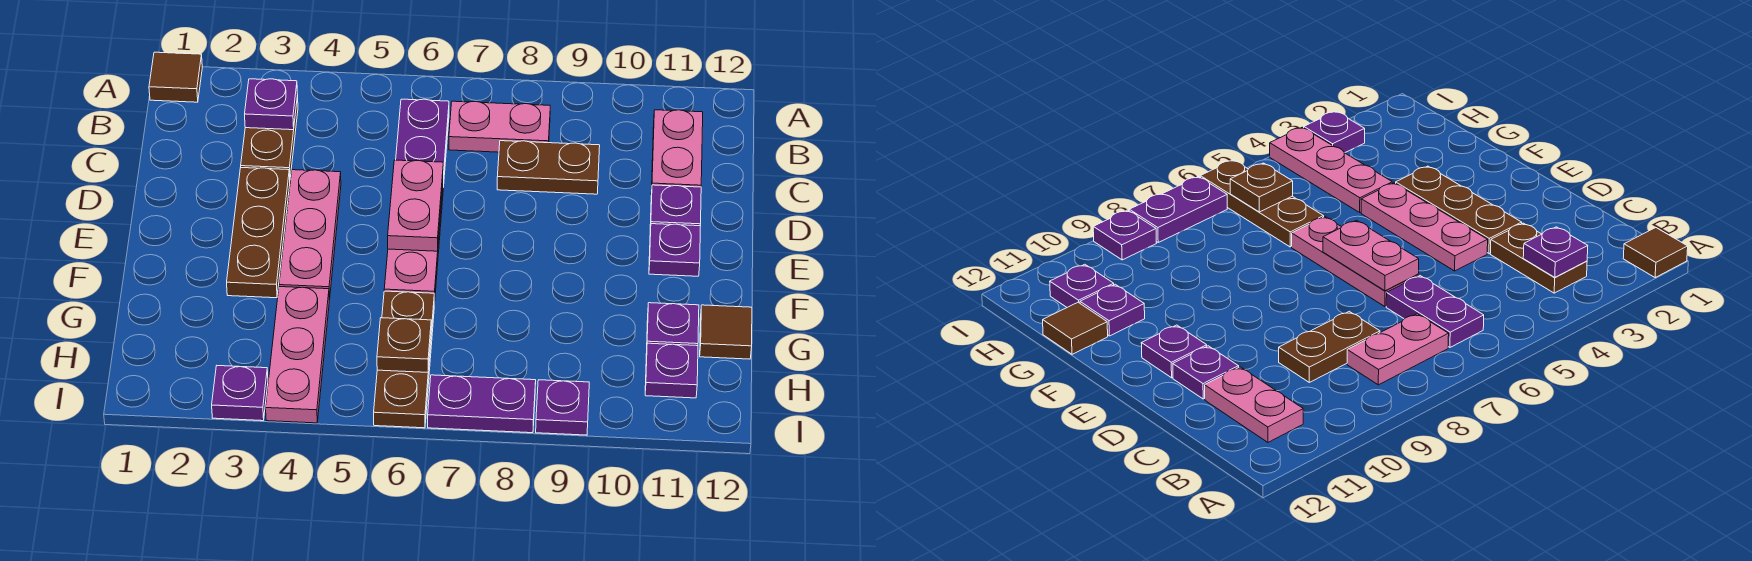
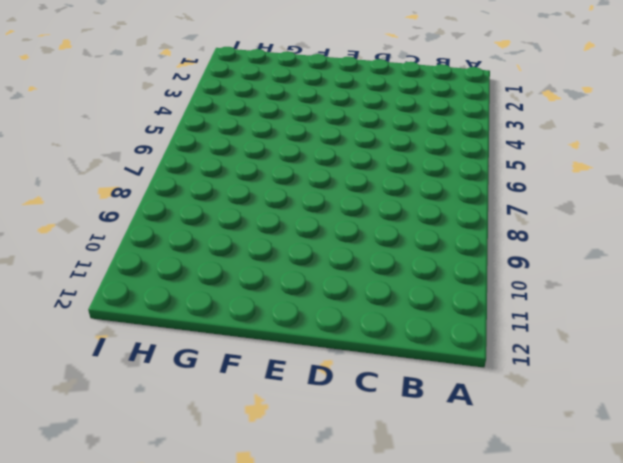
none -> brown tile A1 level 1
none -> brown plate B3:C3 level 1
none -> purple plate B6:C6 level 1

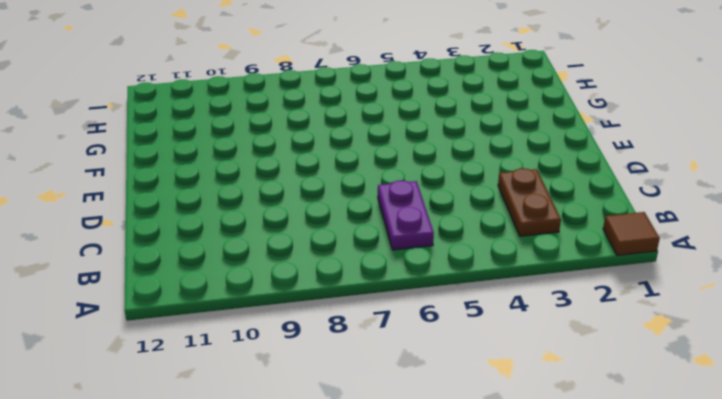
none -> pink plate B7:B8 level 1
none -> pink plate B11:C11 level 1
none -> brown plate C8:C9 level 1

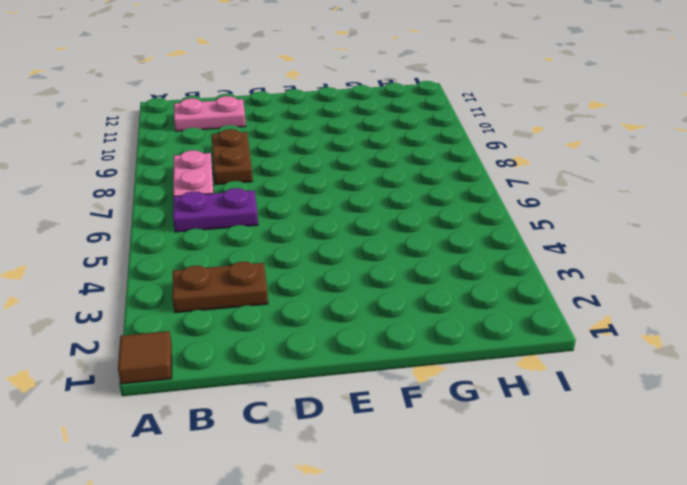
none -> brown plate D3:F3 level 1
none -> pink plate D4:F4 level 1
none -> pink plate D6:F6 level 1

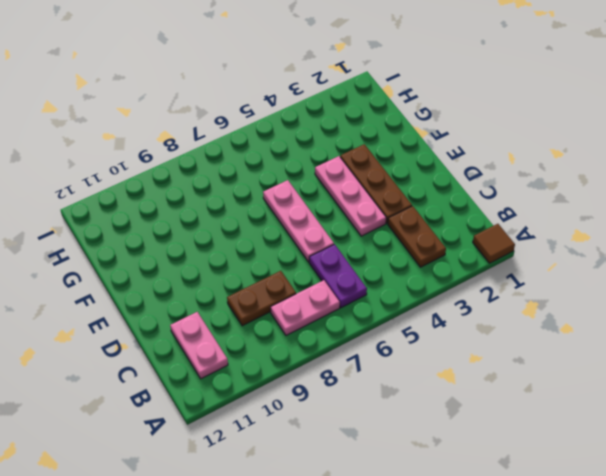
none -> purple plate D11 level 1
none -> purple plate E11 level 1
none -> pink plate G4:I4 level 1

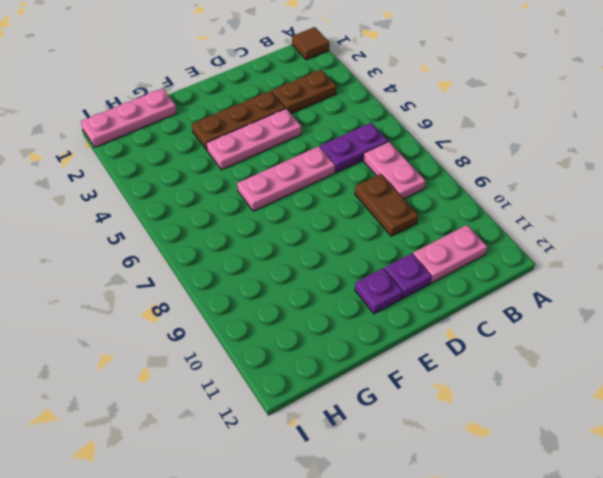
pink plate G1:I1 level 1 -> pink plate G4:I4 level 1
none -> brown plate G6:I6 level 1
none -> purple plate G11 level 1
none -> brown tile G12 level 1

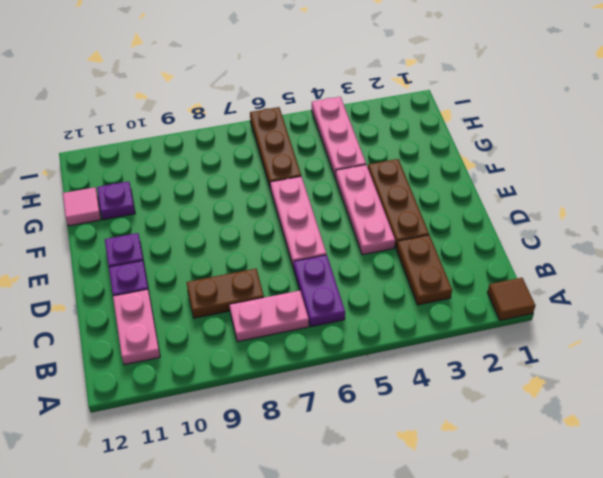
pink tile G12 level 1 -> brown tile G12 level 1
none -> purple plate H11 level 1
none -> purple plate I3 level 1
none -> purple plate I7:I8 level 1

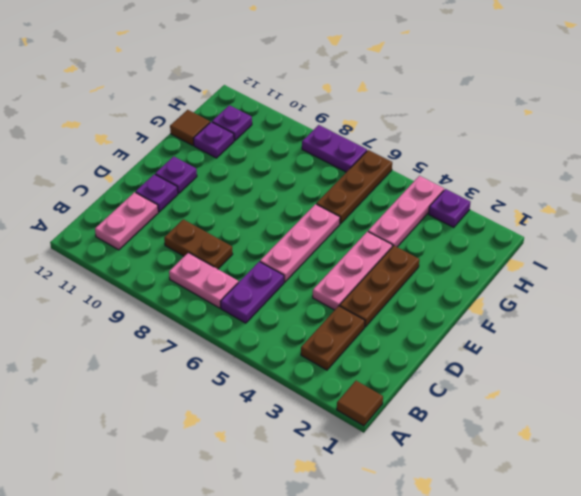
none -> purple plate I9 level 1
none -> purple plate B3 level 2
none -> pink plate D6:E6 level 2

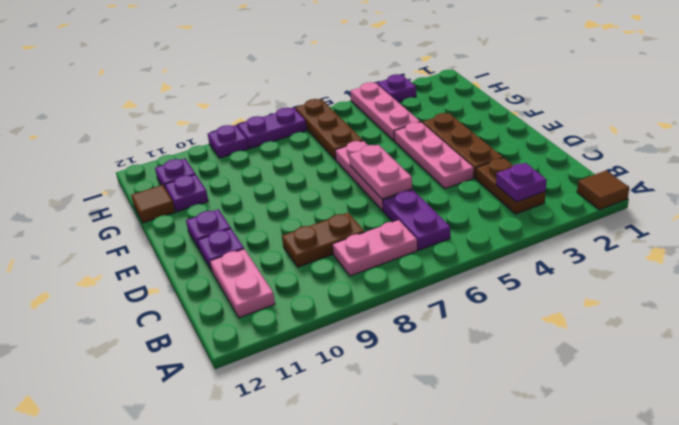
none -> brown plate H6 level 2

